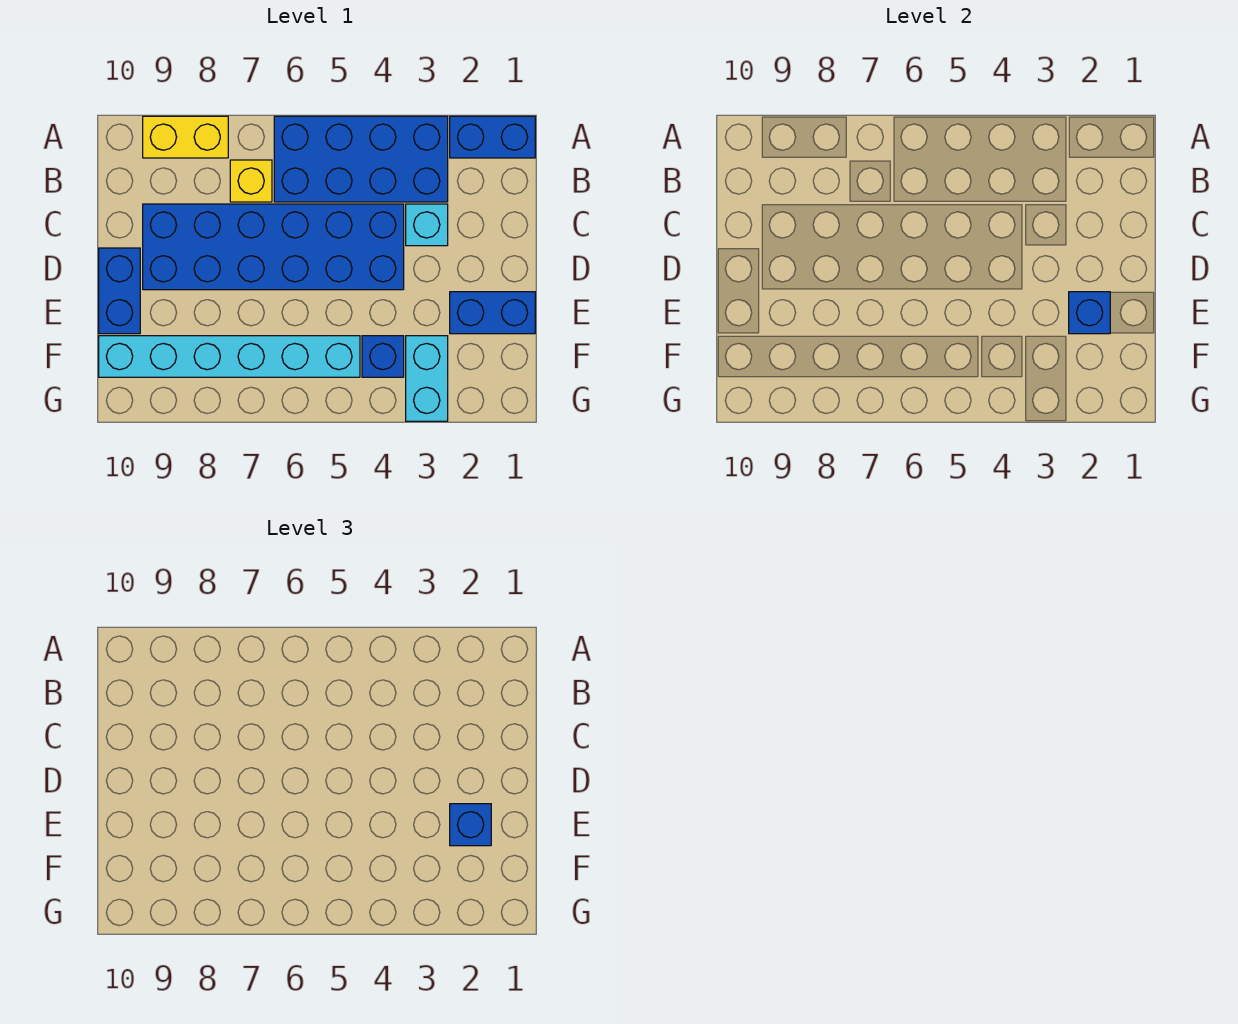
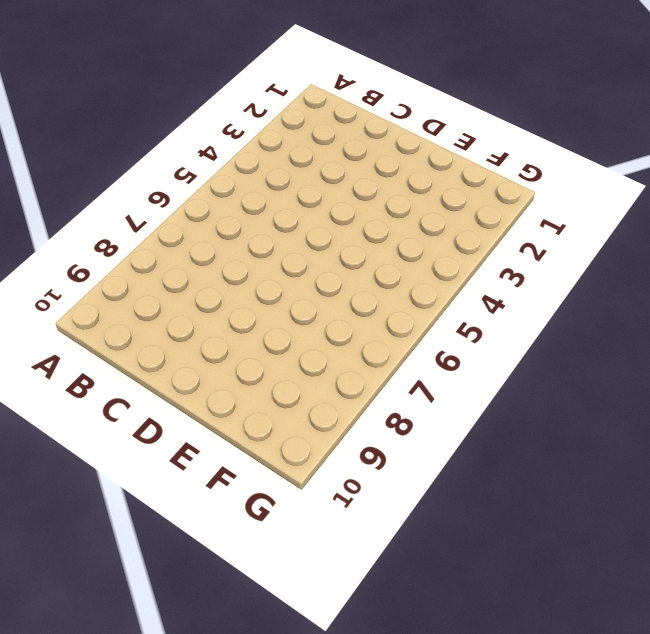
none -> blue brick A1:A2 level 1
none -> blue brick A3:B6 level 1
none -> yellow brick A8:A9 level 1

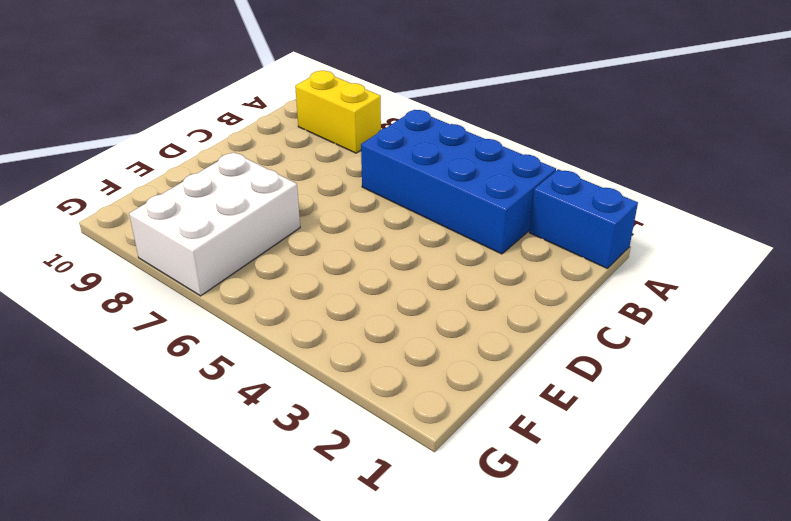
white brick E7:G8 level 1 -> cyan brick F5:F10 level 1
none -> yellow brick B7 level 1
none -> cyan brick C3 level 1
none -> blue brick C4:D9 level 1

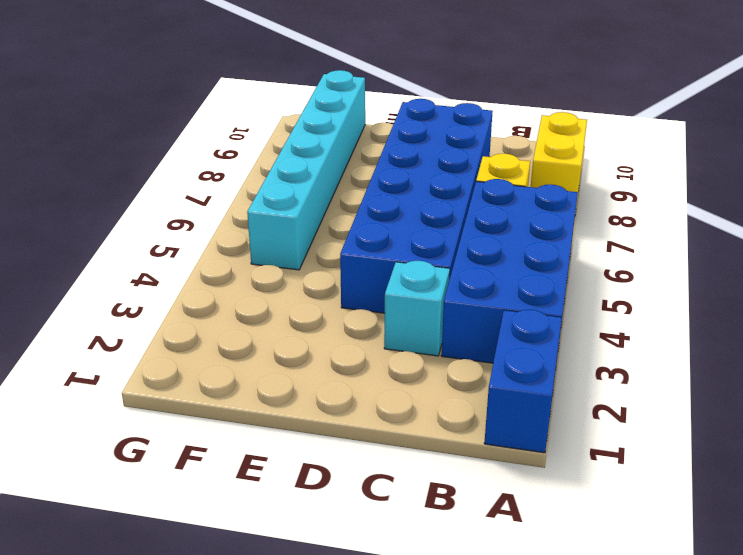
none -> blue brick D10:E10 level 1
none -> blue brick E1:E2 level 1
none -> cyan brick F3:G3 level 1

